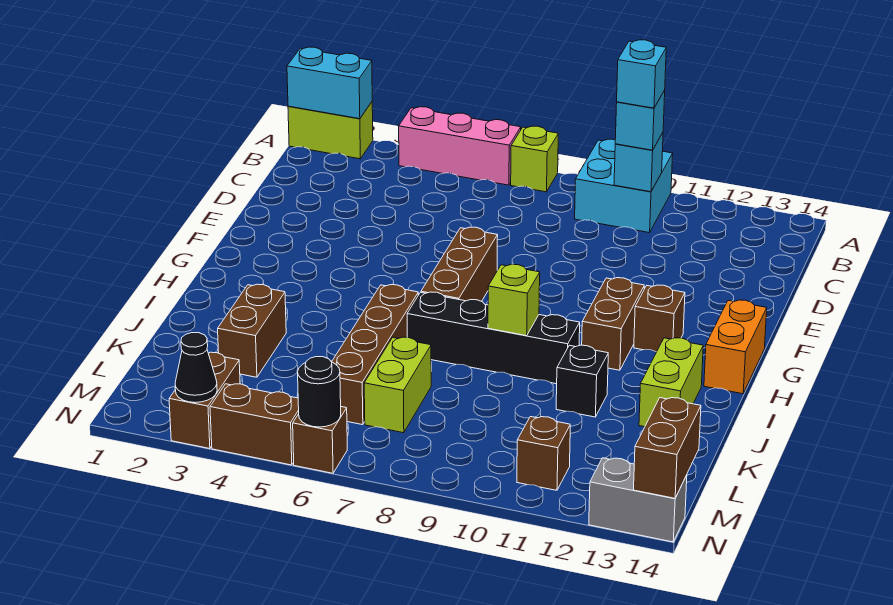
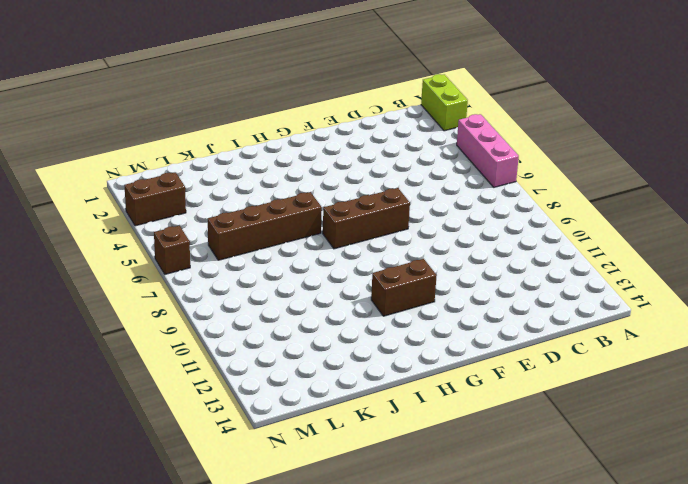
none -> lime brick A7 level 1
none -> cyan brick A9:B10 level 1
none -> brown brick G12 level 1

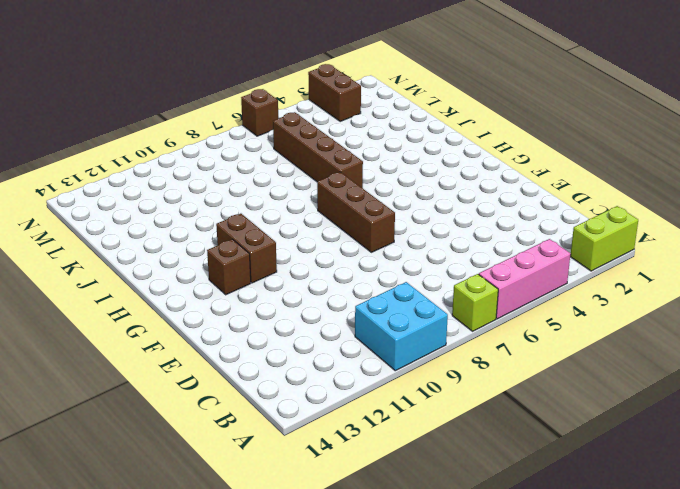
none -> orange brick G14:H14 level 1
none -> black brick I7:I10 level 1
none -> lime brick I13:J13 level 1

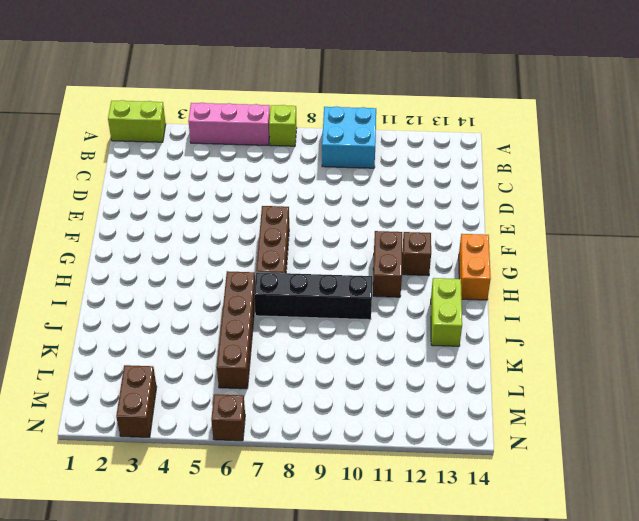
none -> brown brick J3:K3 level 1
none -> black brick J11 level 1
none -> lime brick K7:L7 level 1

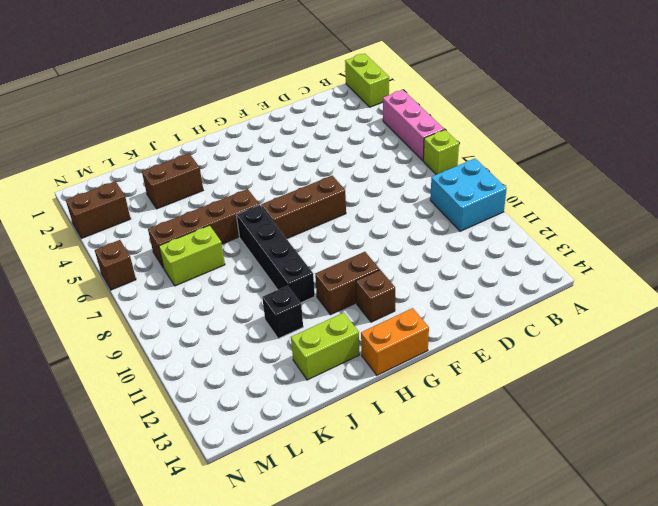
none -> brown brick M11 level 1
none -> brown brick N4:N5 level 1
none -> grey brick N13:N14 level 1

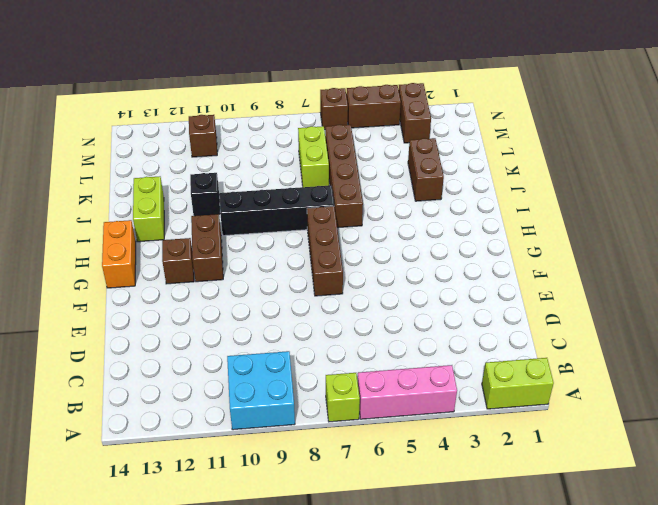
none -> grey brick N13:N14 level 1
none -> cyan brick A1:A2 level 2
none -> cyan brick B10 level 2

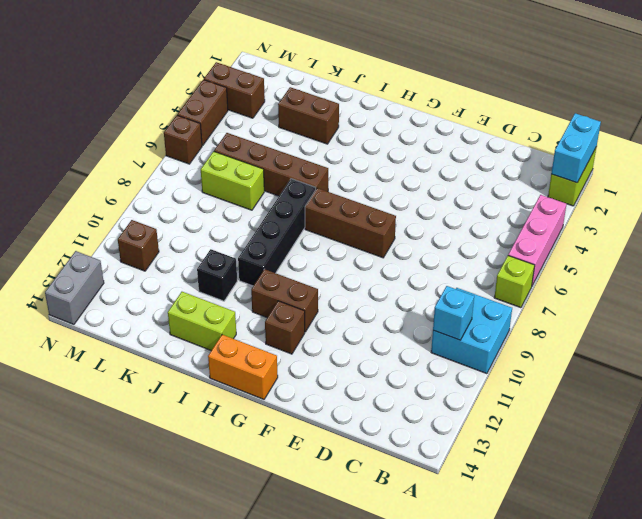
none -> lime brick I9 level 2
none -> brown brick M14:N14 level 2
none -> black cone N3 level 2

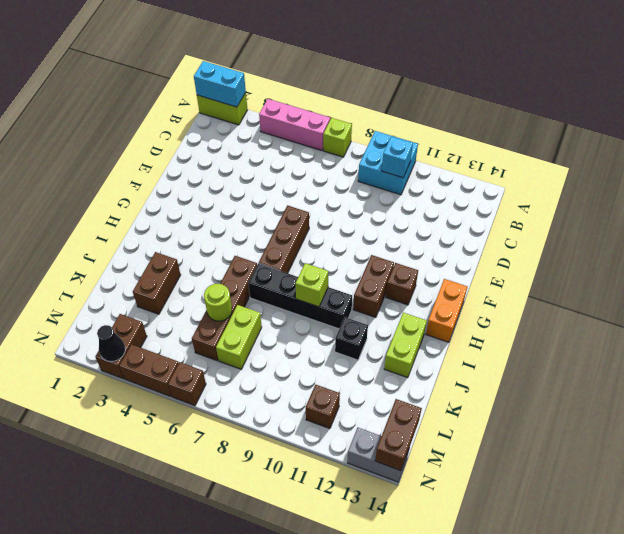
lime round brick K6 level 2 -> none
none -> black round brick N6 level 2
none -> cyan brick B10 level 3
none -> cyan brick B10 level 4

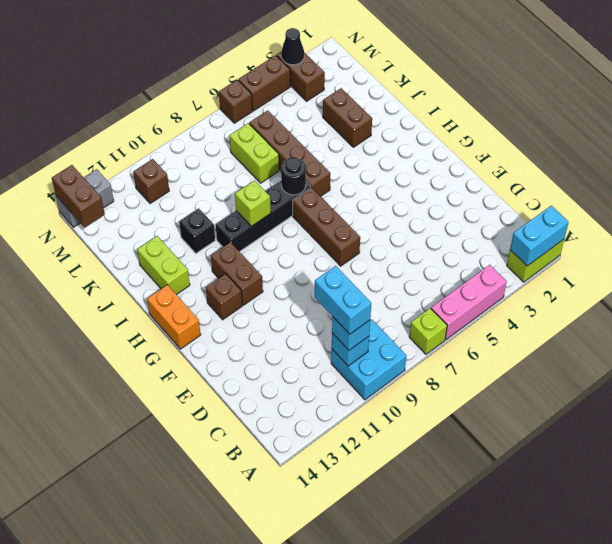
cyan brick B10:C10 level 4 -> cyan brick B10 level 4
black round brick I7 level 2 -> black round brick N6 level 2

